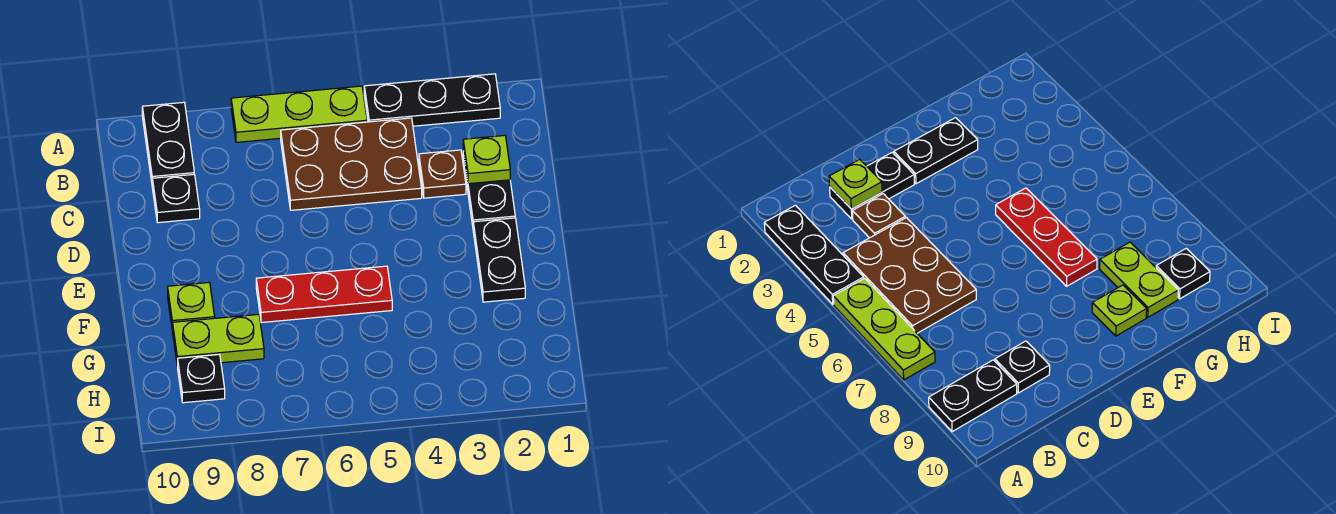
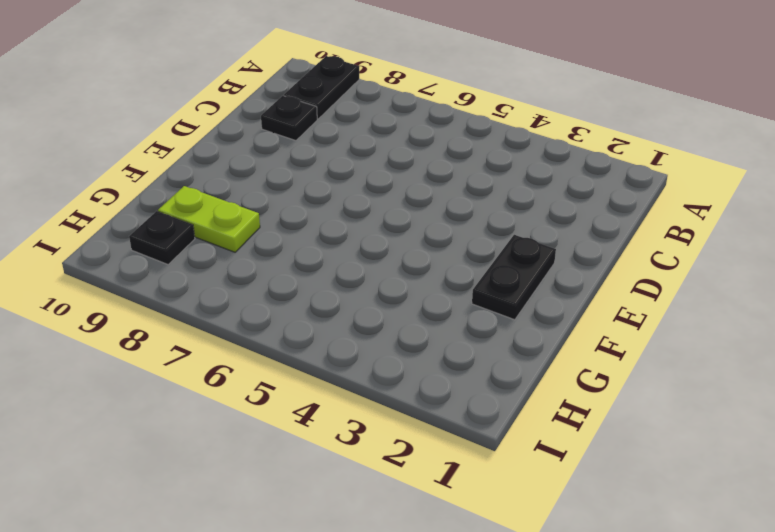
none -> black plate A2:A4 level 1
none -> lime plate A5:A7 level 1
none -> brown plate B4:C6 level 1

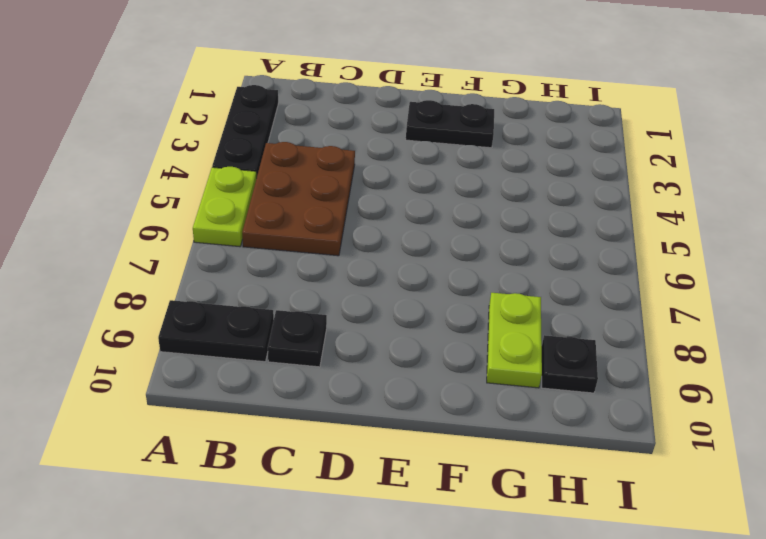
lime plate A5:A6 level 1 -> lime plate A5:A7 level 1
none -> black plate C2:D2 level 1
none -> brown plate C3 level 1
none -> red plate F5:F7 level 1

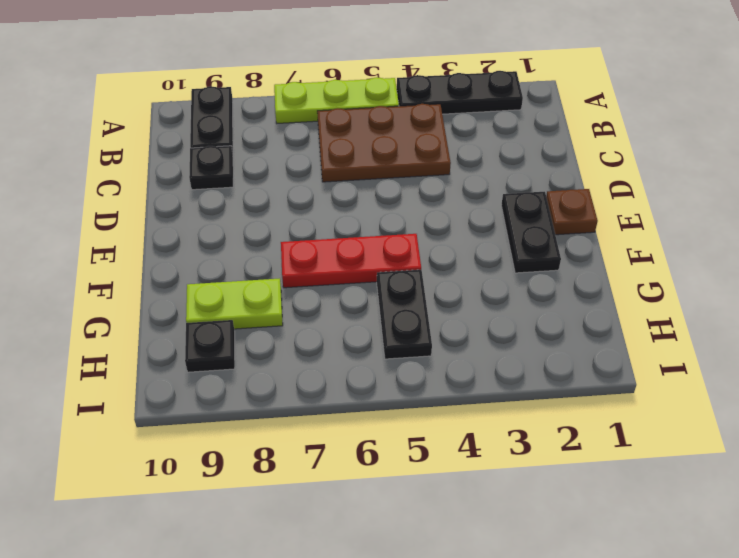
brown plate E1 level 1 -> brown plate C3 level 1
black plate G5:H5 level 1 -> black plate C2:D2 level 1
none -> lime plate F9 level 1
none -> lime plate C2 level 2

